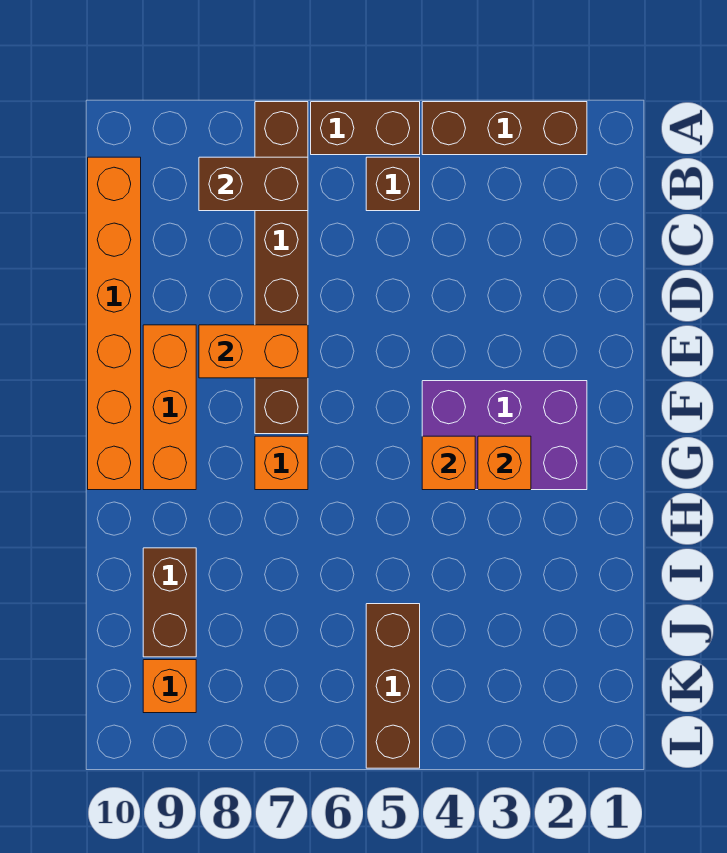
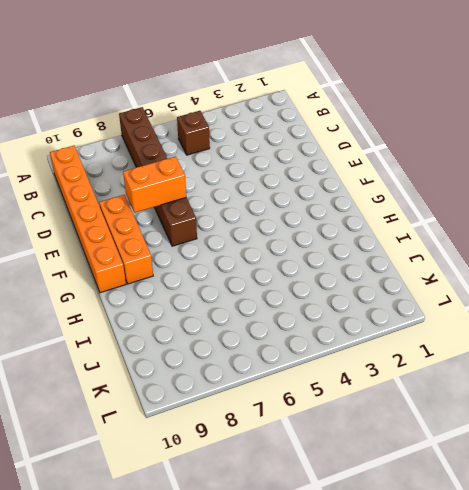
none -> brown brick A2:A4 level 1
none -> brown brick A5:A6 level 1
none -> purple brick F2:G4 level 1

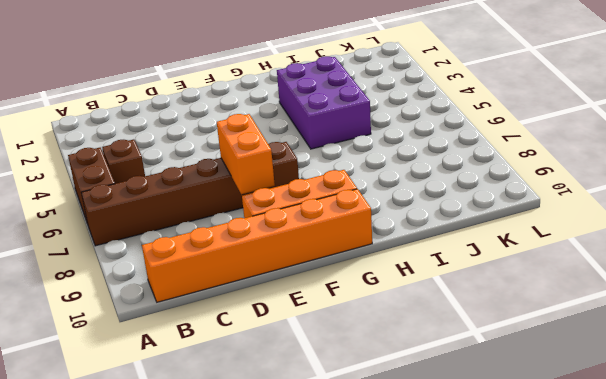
purple brick H3:I5 level 1 -> purple brick F2:G4 level 1
none -> brown brick A2:A4 level 1
none -> orange brick G7 level 1
none -> brown brick I9:J9 level 1

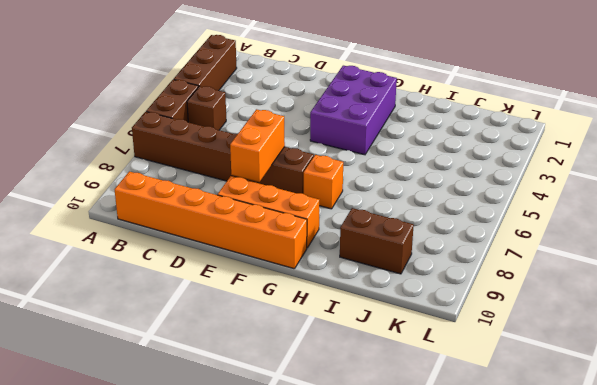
none -> brown brick J5:L5 level 1
none -> orange brick K9 level 1
none -> brown brick B7:B8 level 2

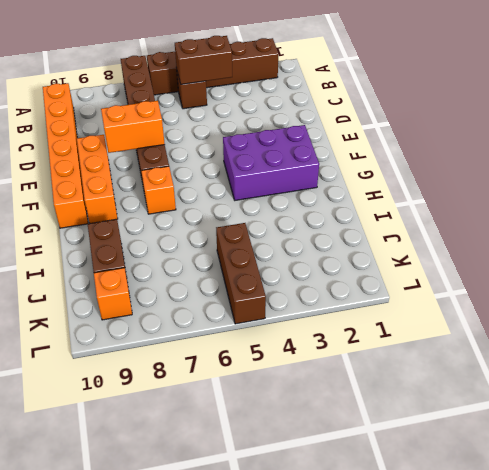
brown brick B4:B5 level 2 -> brown brick B7:B8 level 2
none -> orange brick G3 level 2
none -> orange brick G4 level 2

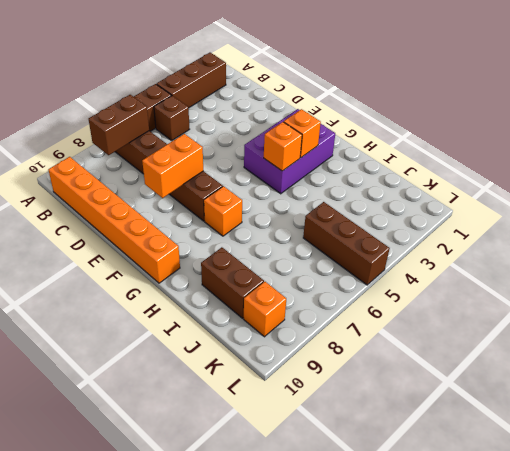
none -> orange brick E9:G9 level 1

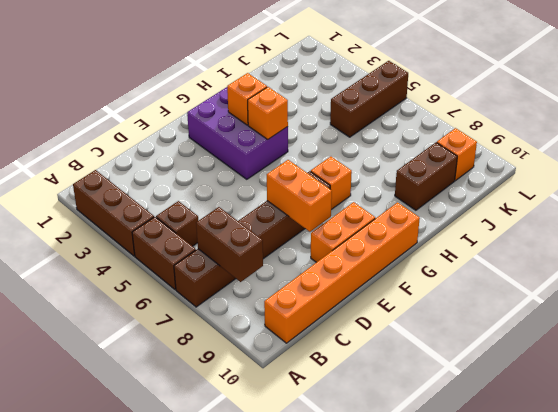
orange brick E9:F9 level 1 -> orange brick E9:G9 level 1

